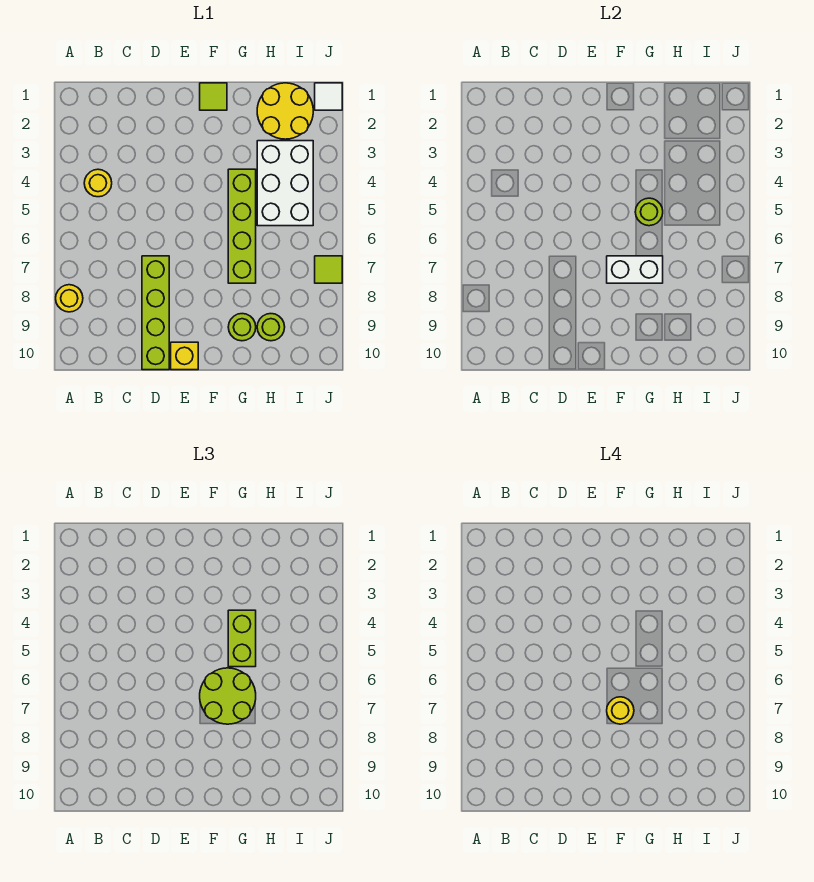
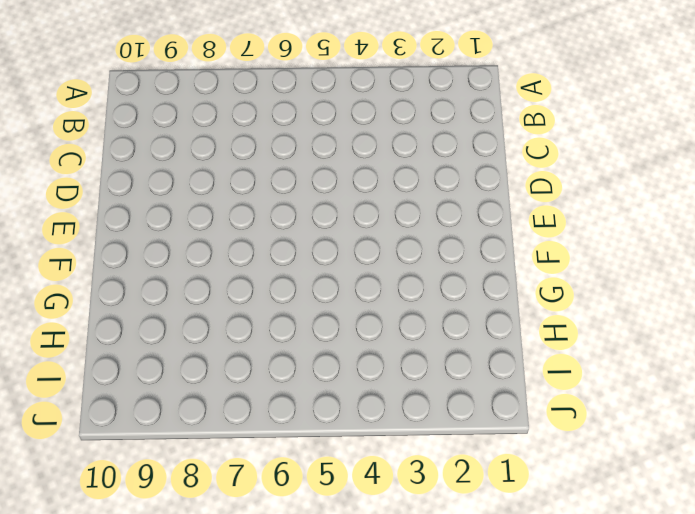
none -> yellow round brick A8 level 1
none -> yellow round brick B4 level 1
none -> lime brick D7:D10 level 1

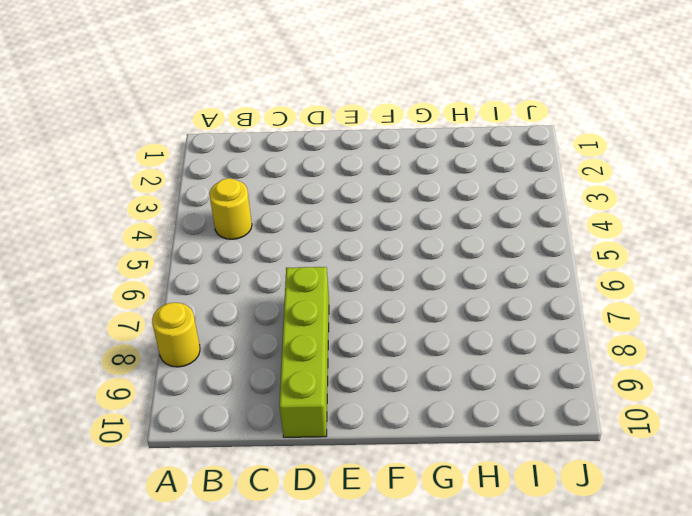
none -> yellow brick E10 level 1
none -> lime tile F1 level 1
none -> lime brick G4:G7 level 1

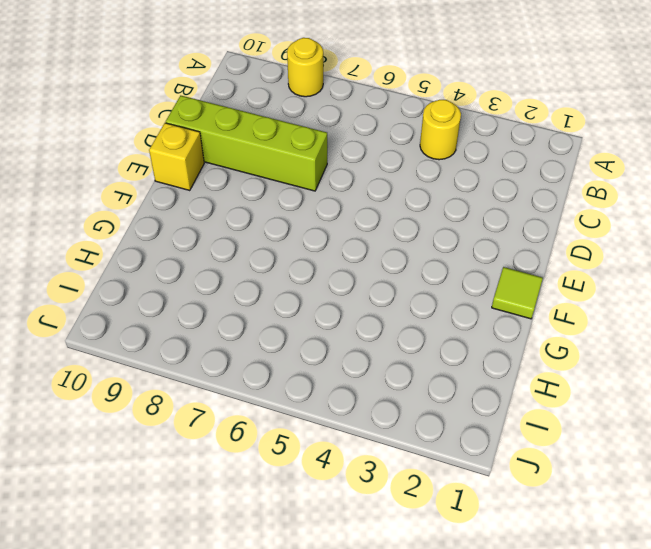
none -> lime brick G4:G7 level 1
none -> lime round brick G9 level 1
none -> yellow round brick H1:I2 level 1

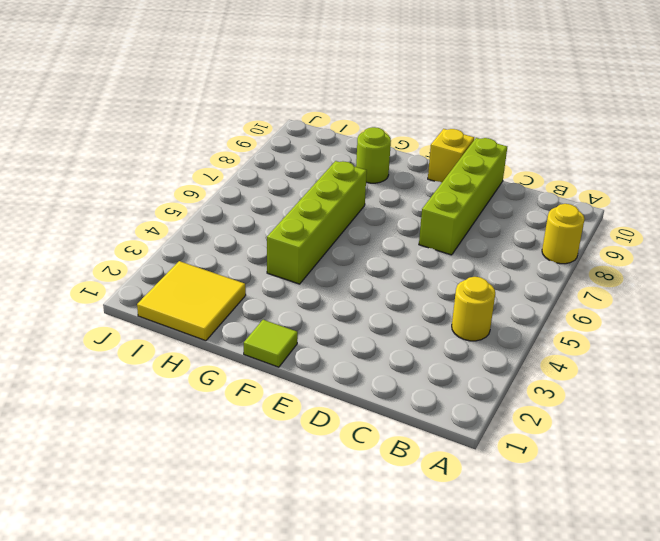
yellow tile H1:I2 level 1 -> yellow round brick H1:I2 level 1
none -> white brick H3:I5 level 1
none -> lime round brick H9 level 1
none -> white tile J1 level 1

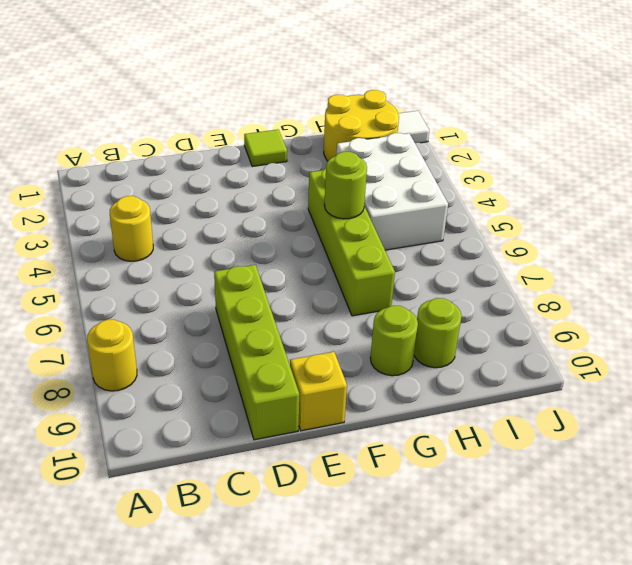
none -> lime tile J7 level 1
none -> white brick F7:G7 level 2
none -> lime round brick F6:G7 level 3

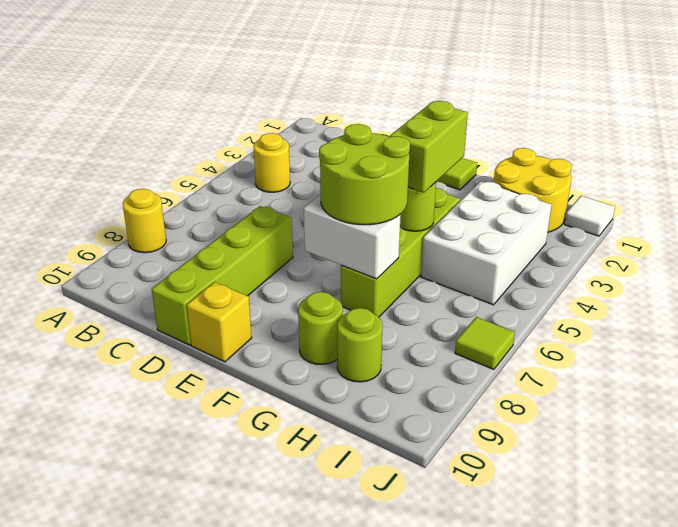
none -> yellow round brick F7 level 4

